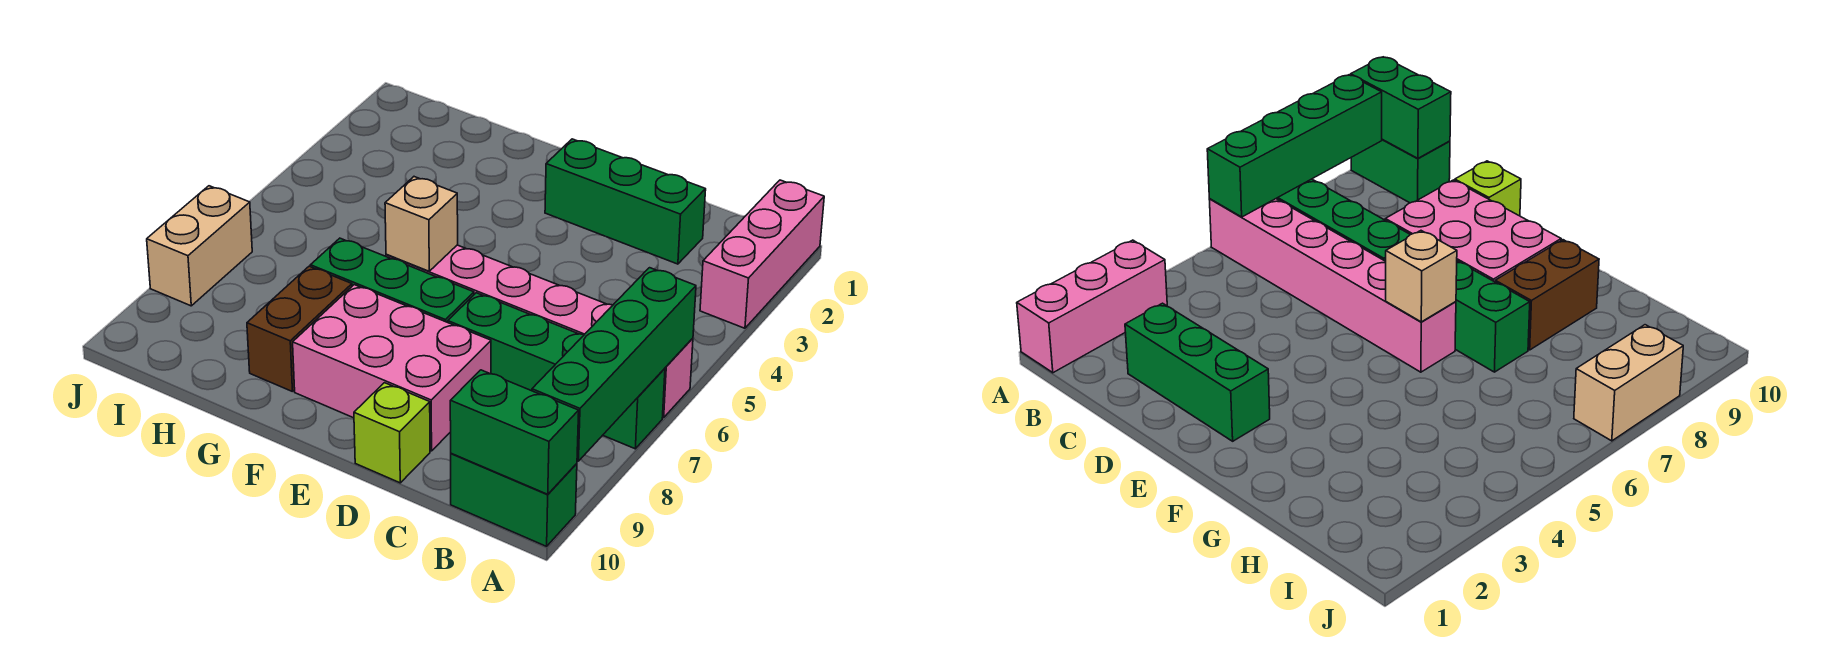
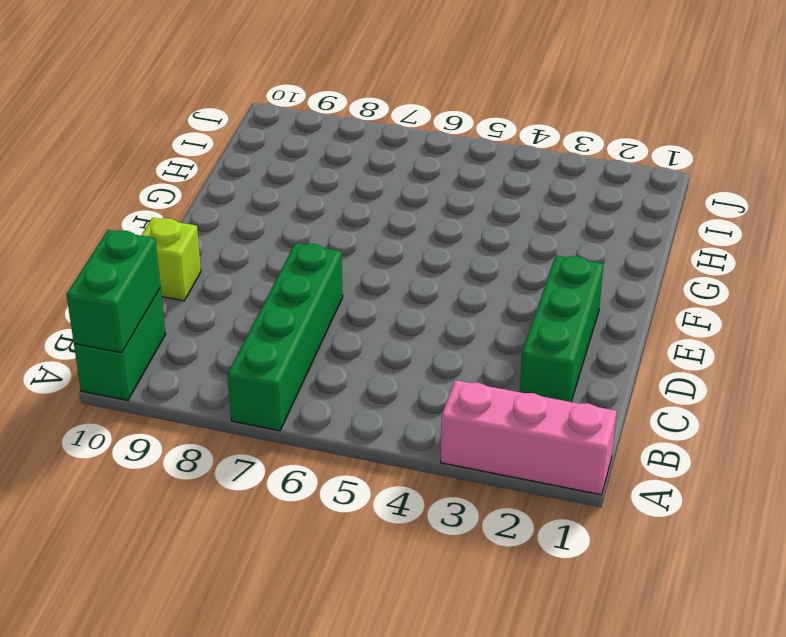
none -> pink brick A6:F6 level 1
none -> pink brick D8:F9 level 1
none -> green brick E7:G7 level 1

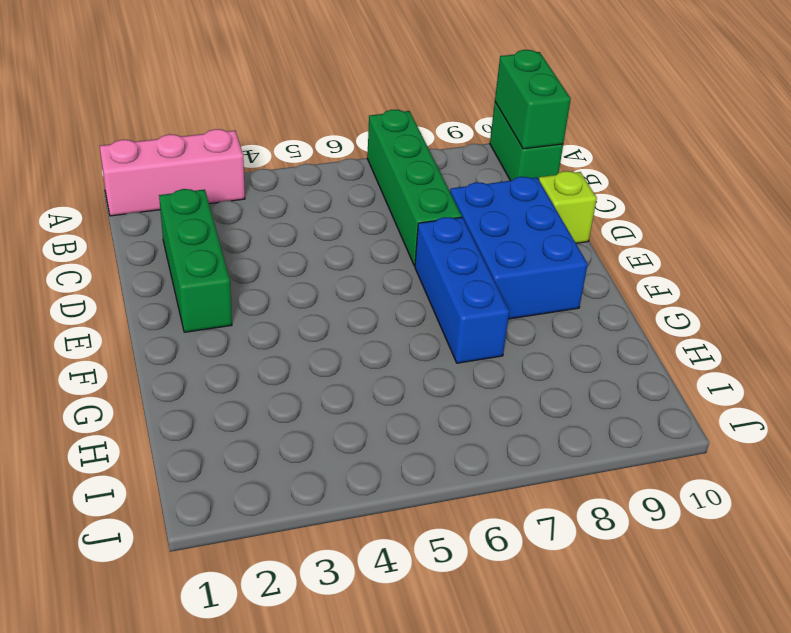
blue brick D8:F9 level 1 -> pink brick D8:F9 level 1
blue brick E7:G7 level 1 -> green brick E7:G7 level 1
none -> pink brick A6:F6 level 1
none -> brown brick G8:G9 level 1
none -> tan brick J7:J8 level 1

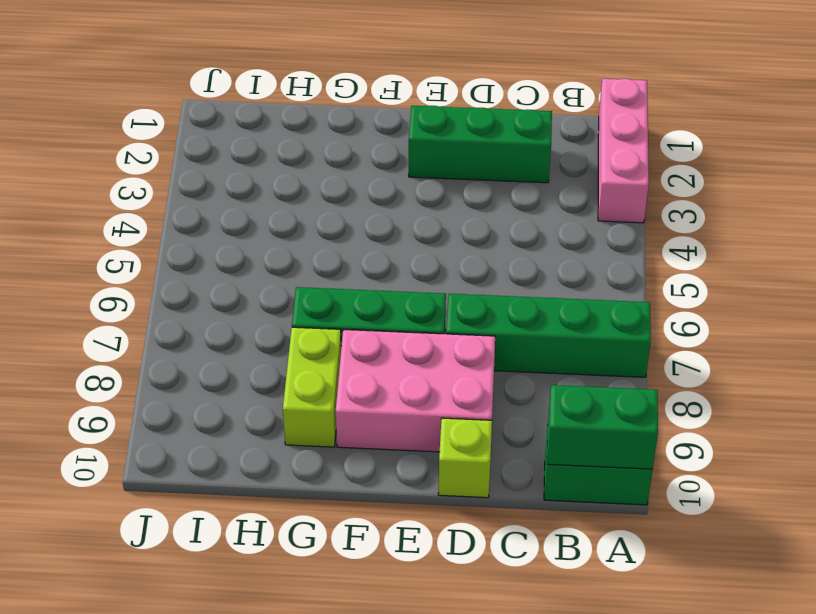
lime brick G8:G9 level 1 -> brown brick G8:G9 level 1
none -> pink brick A6:F6 level 1
none -> tan brick J7:J8 level 1
none -> green brick A6:A9 level 2

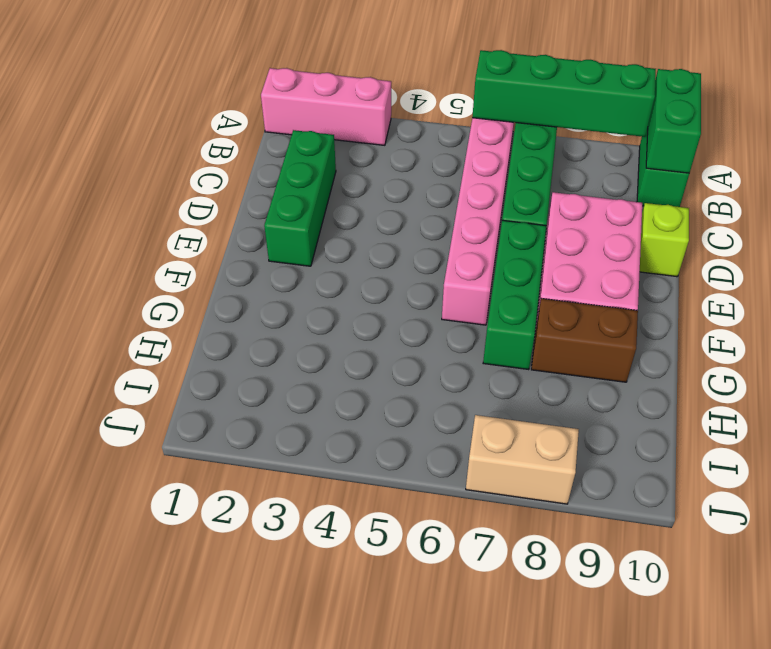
none -> tan brick F6 level 2

